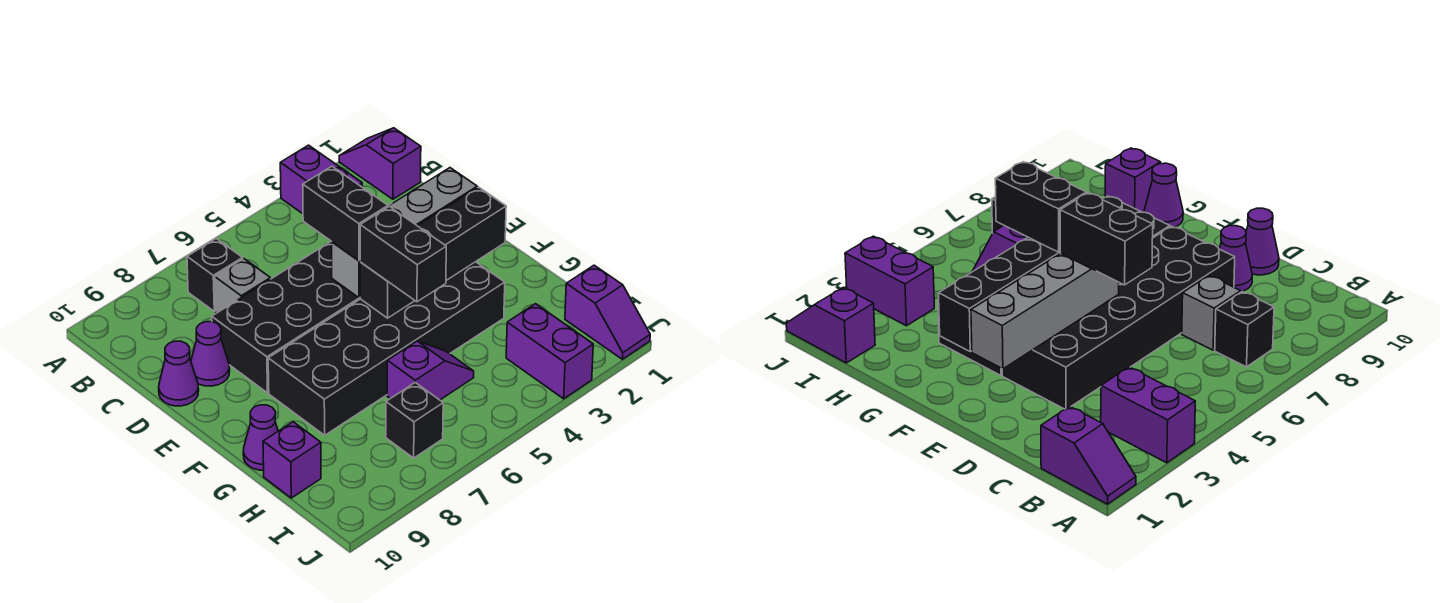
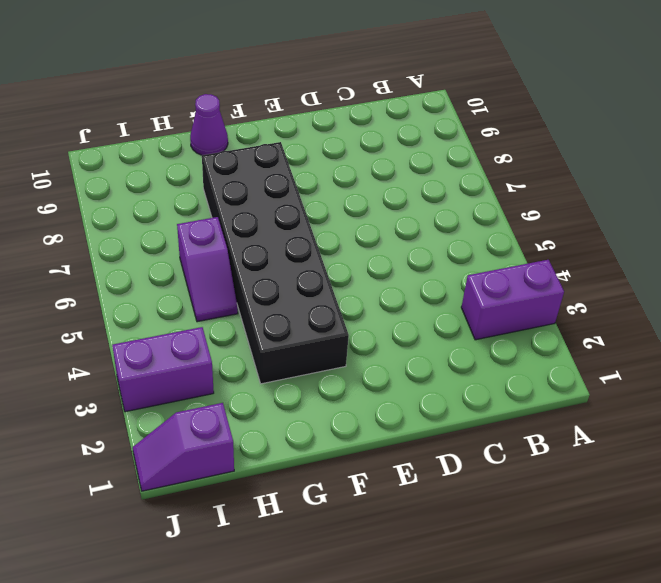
none -> purple slope A1:B1 level 1 top B
none -> black brick B7 level 1
none -> grey brick C7 level 1

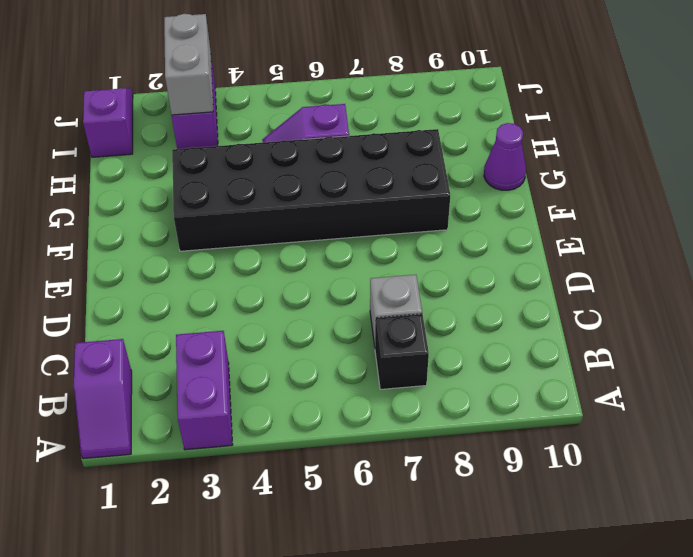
grey brick I3:J3 level 2 -> none
none -> black brick D3:E8 level 1
none -> purple cone D9 level 1
none -> purple cone D10 level 1

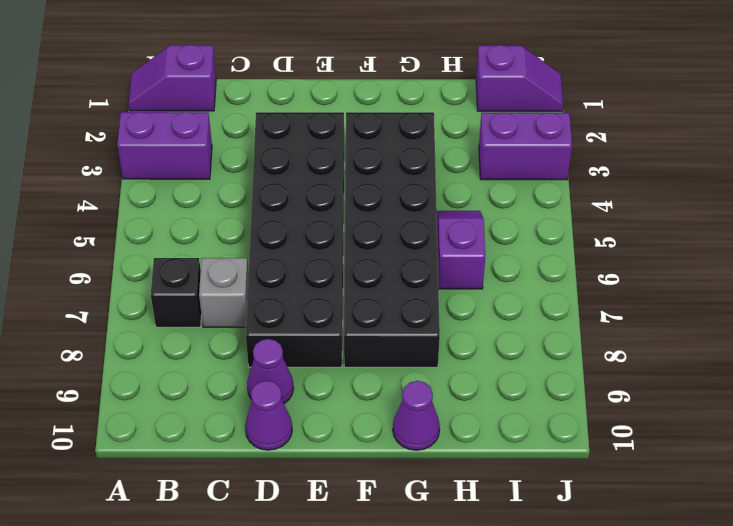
none -> purple brick H10 level 1
none -> black brick I7 level 1
none -> grey brick E2:E5 level 2

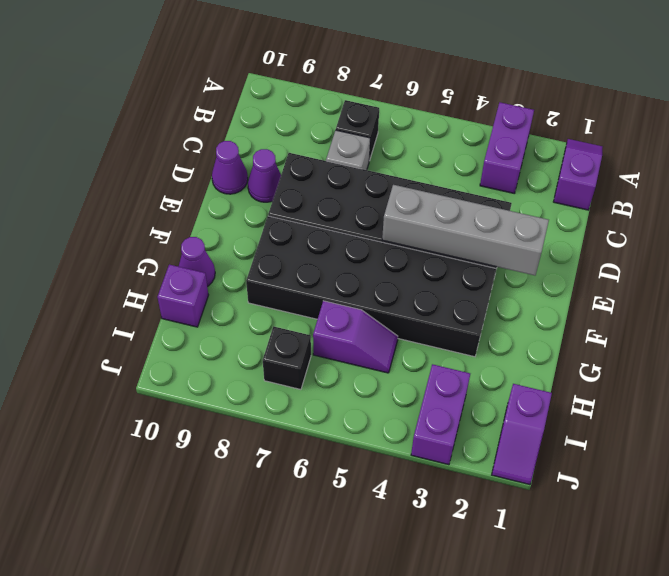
none -> black brick F2:F5 level 2
none -> black brick D5:E5 level 3
none -> black brick F5:G5 level 3

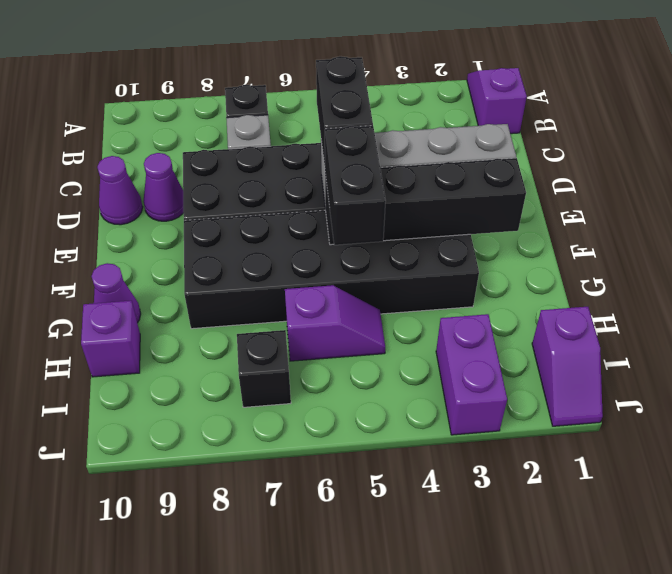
none -> purple brick A3:B3 level 1

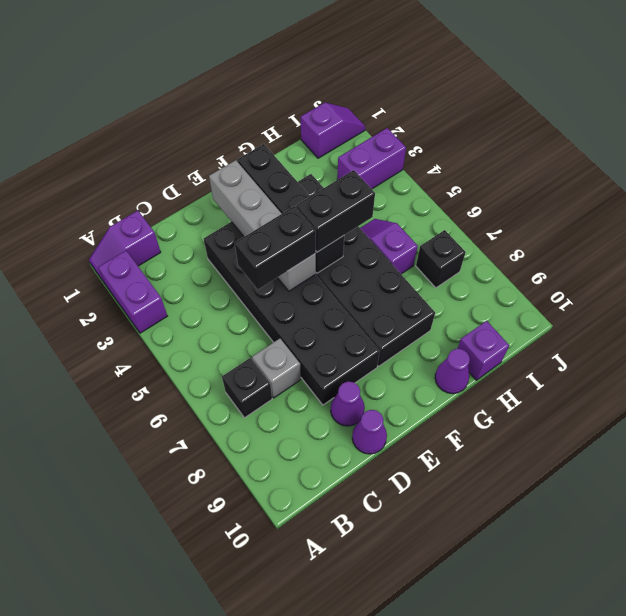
purple brick A2:A3 level 1 -> purple brick A3:B3 level 1

